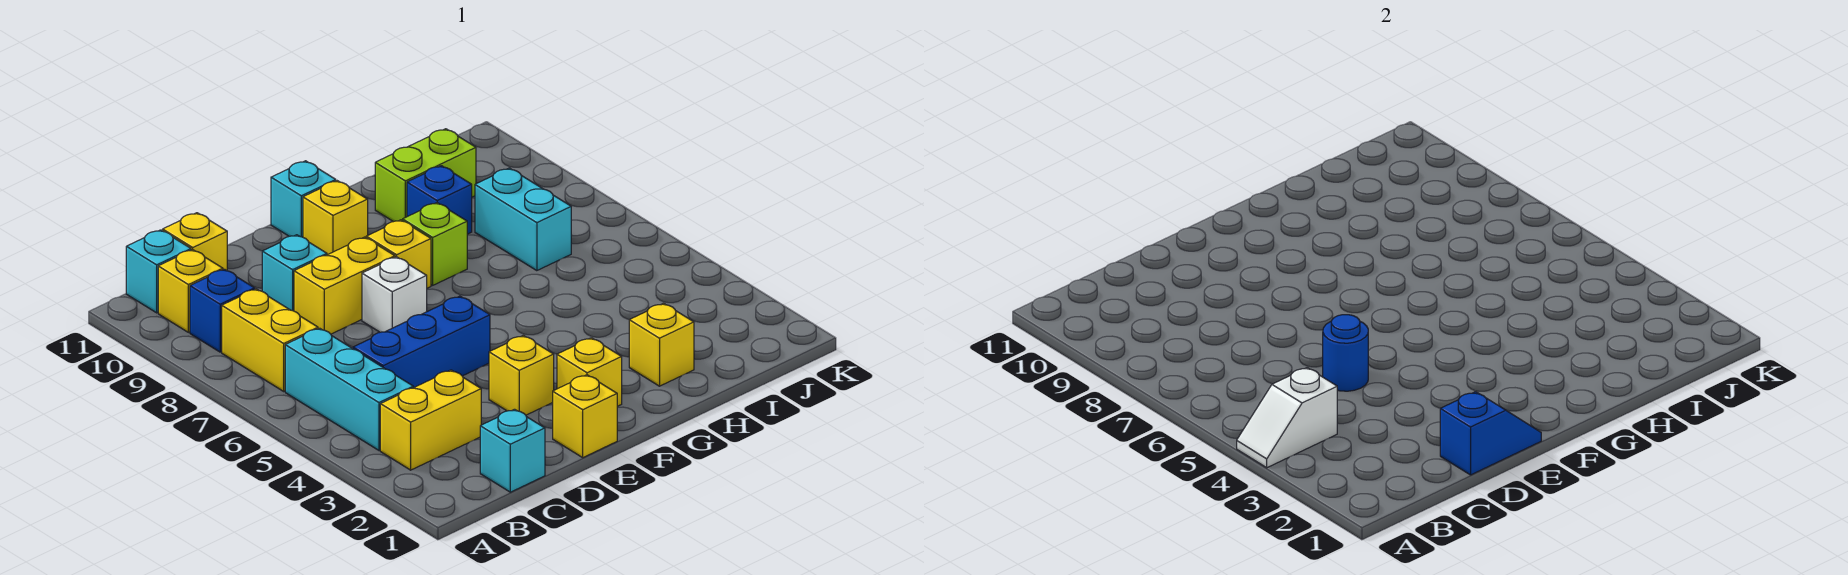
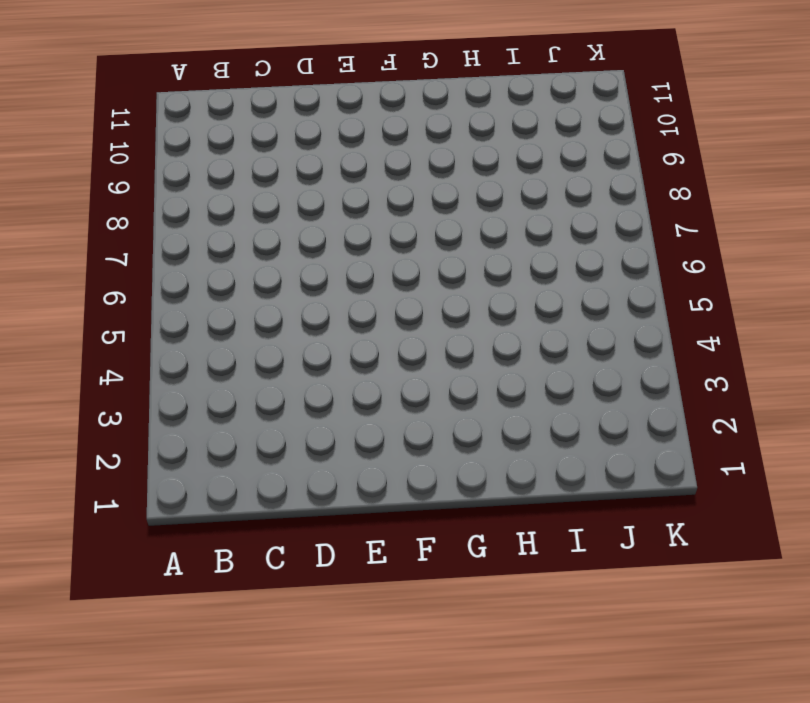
none -> yellow brick B3:C3 level 1
none -> cyan brick B4:B6 level 1
none -> yellow brick B7:B8 level 1

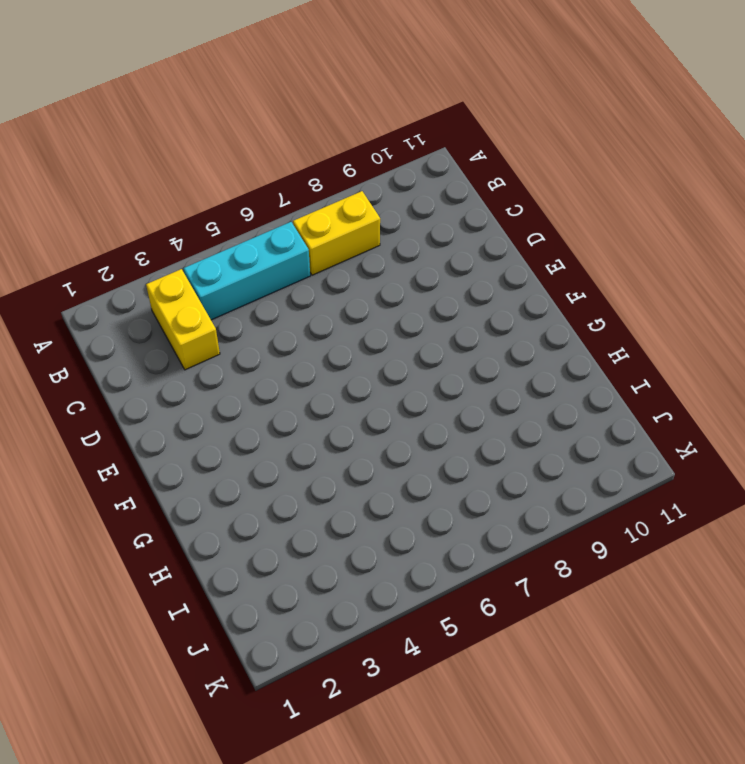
none -> blue brick B9 level 1
none -> yellow brick B10 level 1
none -> cyan brick B11 level 1

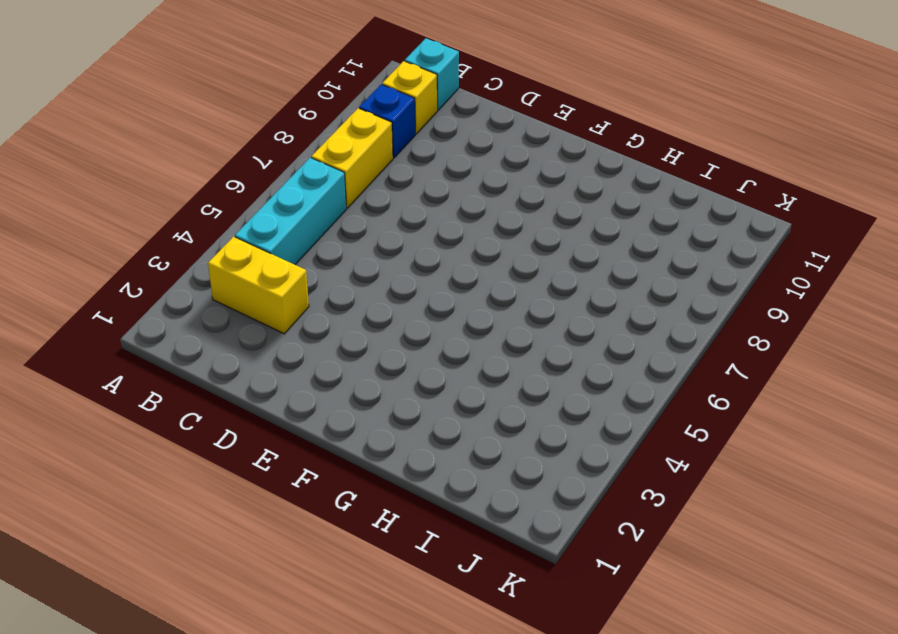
none -> cyan brick C1 level 1
none -> blue brick C5:E5 level 1
none -> yellow brick C11 level 1

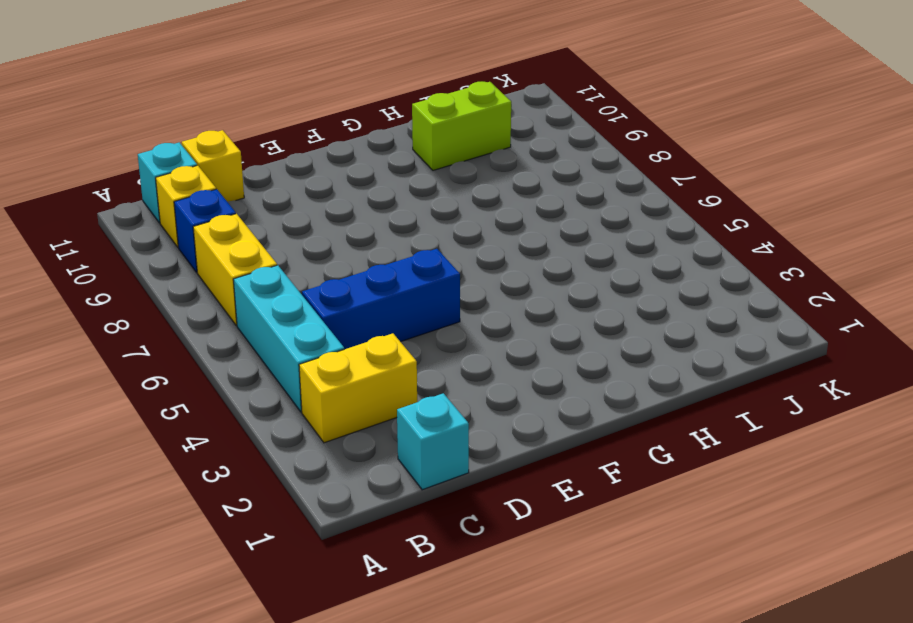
none -> yellow brick D8:E8 level 1
none -> cyan brick D9 level 1
none -> yellow brick E1 level 1

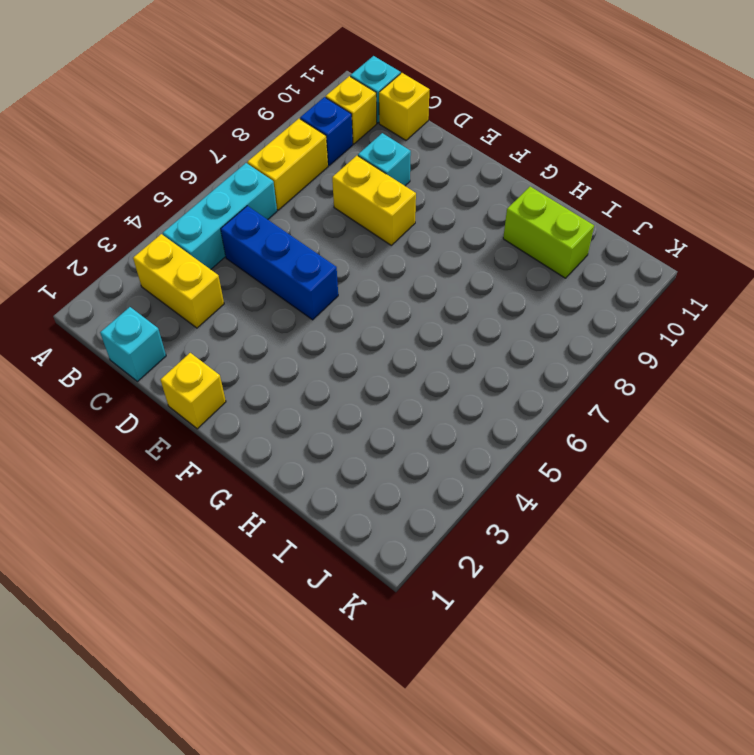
none -> yellow brick E3 level 1
none -> white brick E7 level 1
none -> yellow brick F2 level 1

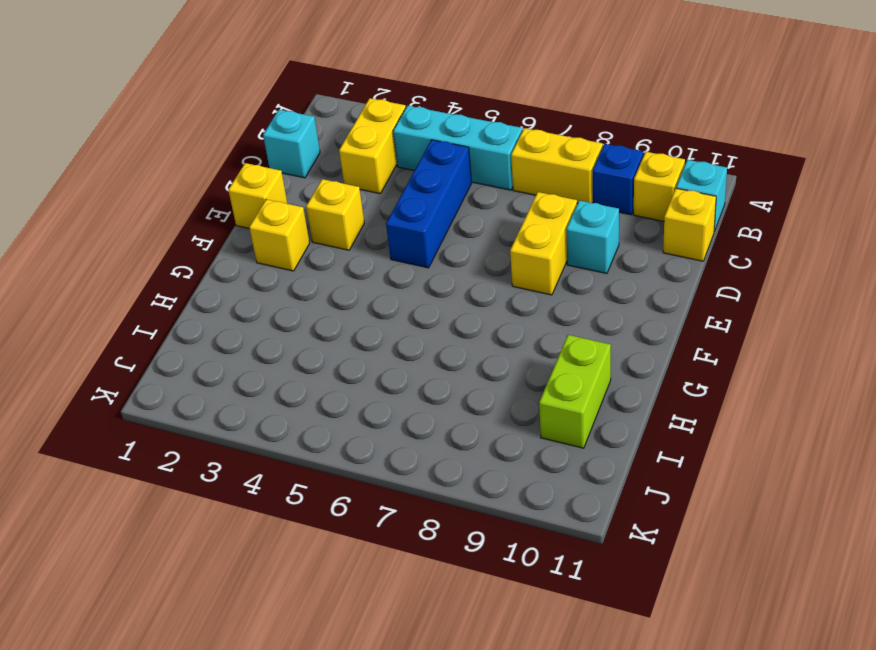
none -> white brick E7 level 1
none -> yellow brick F8 level 1
none -> yellow brick F10 level 1

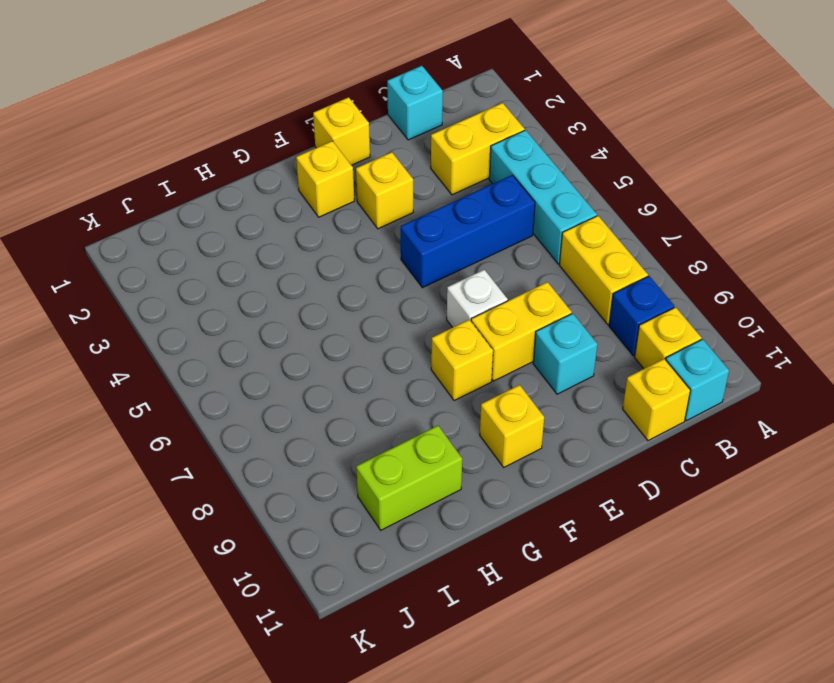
none -> cyan brick F11 level 1
none -> lime brick G8 level 1
none -> yellow brick H2 level 1

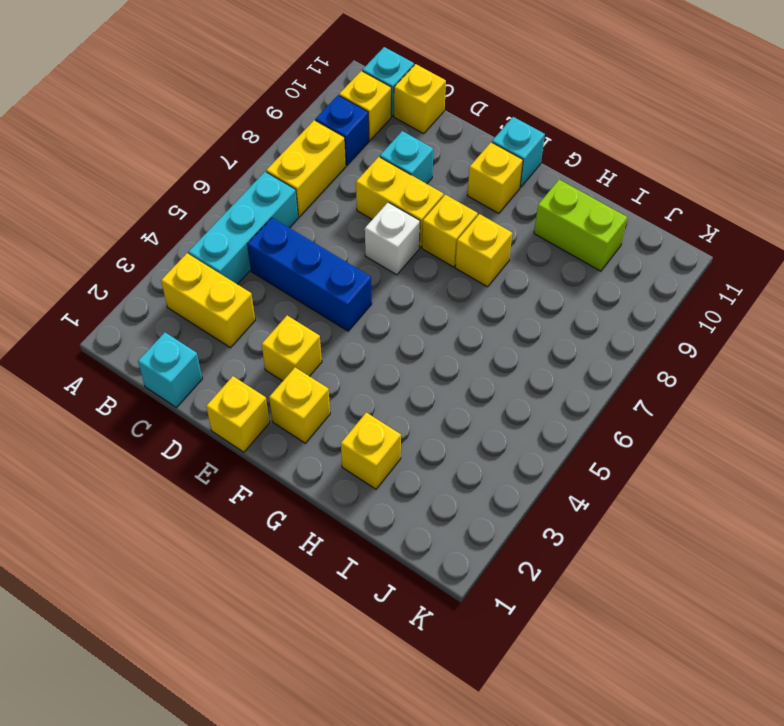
yellow brick G8 level 1 -> lime brick G8 level 1
none -> blue brick H9 level 1
none -> cyan brick I7:I8 level 1
none -> white slope A4:B4 level 2 top B

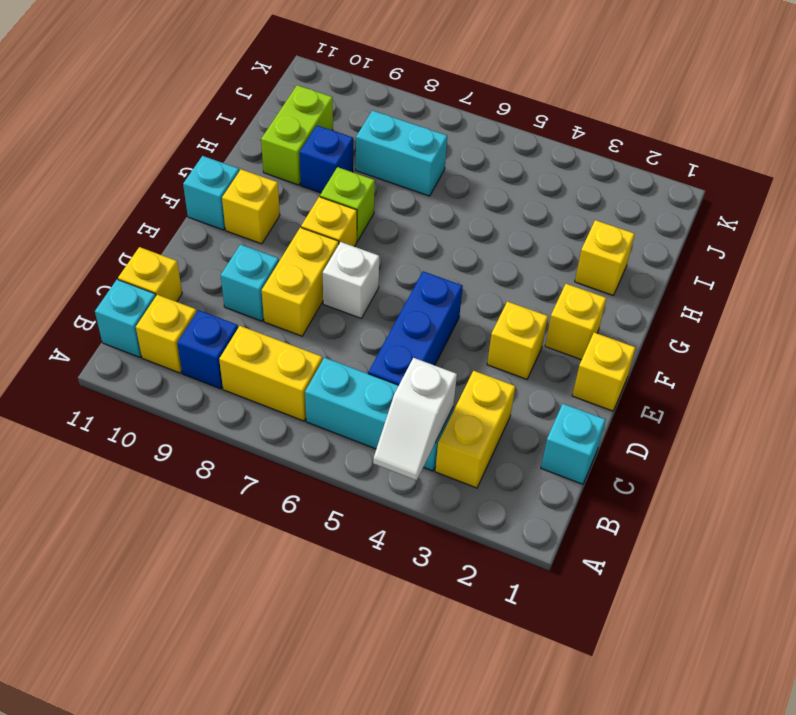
none -> blue slope D1:E1 level 2 top D
none -> blue round brick D5 level 2

